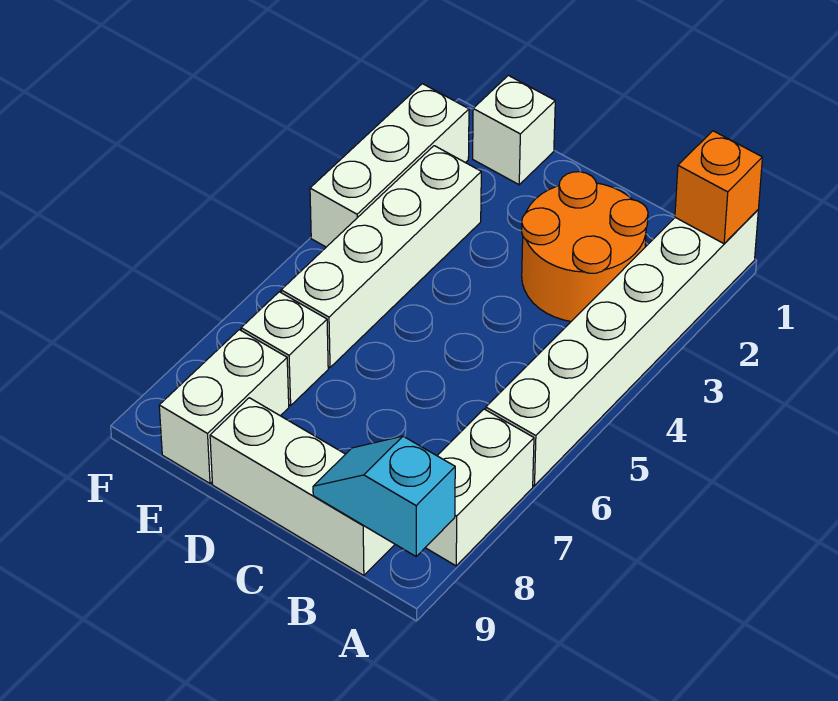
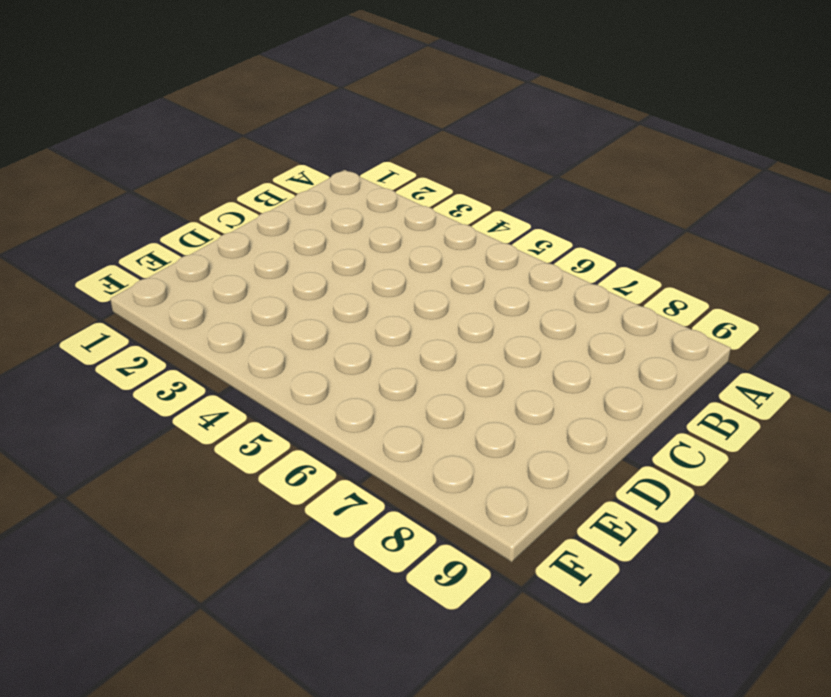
none -> white brick A1:A6 level 1
none -> white brick A7:A8 level 1

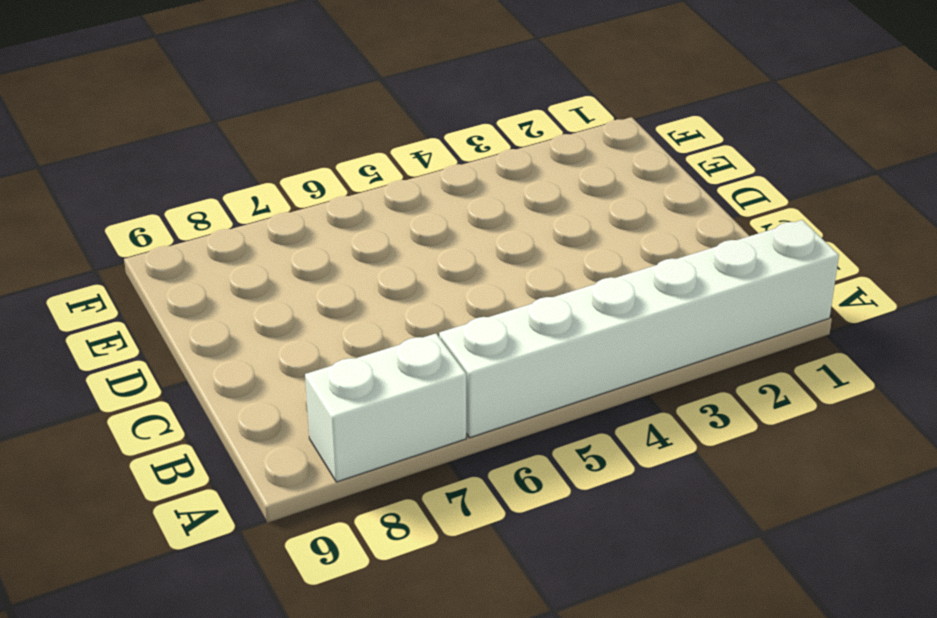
none -> orange round brick B2:C3 level 1
none -> white brick B9:D9 level 1

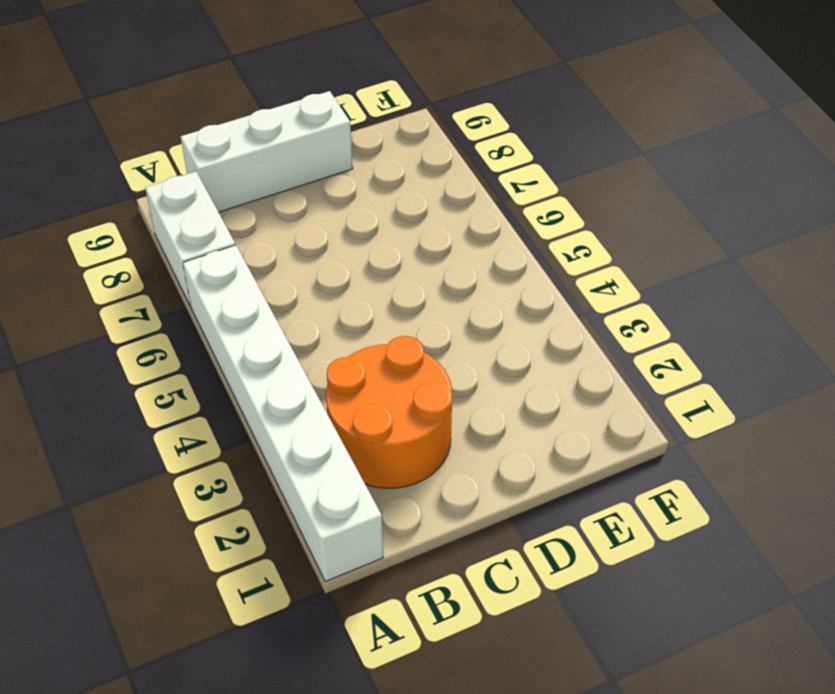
none -> white brick E1 level 1
none -> white brick E3:E6 level 1

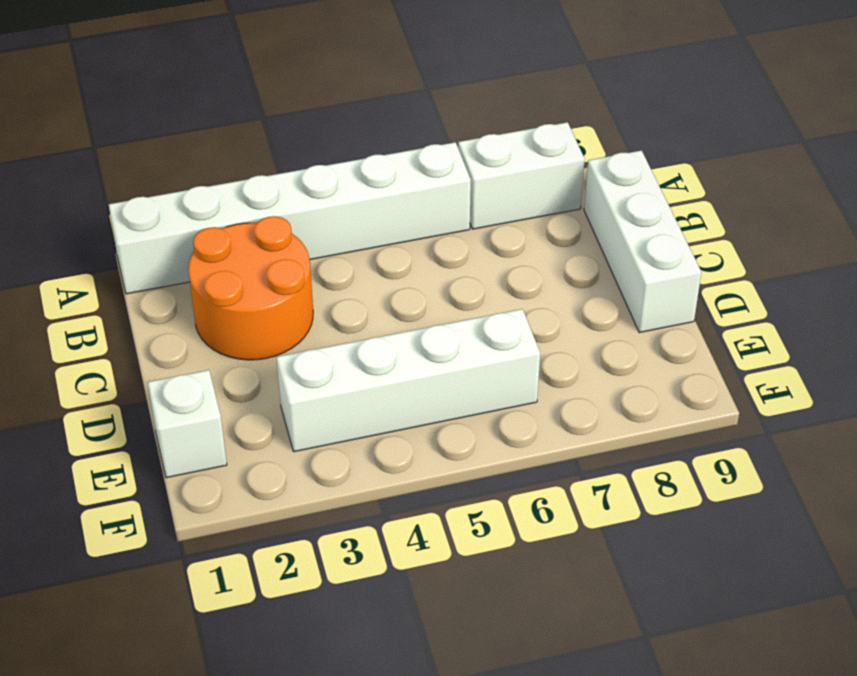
none -> white brick E7 level 1
none -> white brick E8:E9 level 1

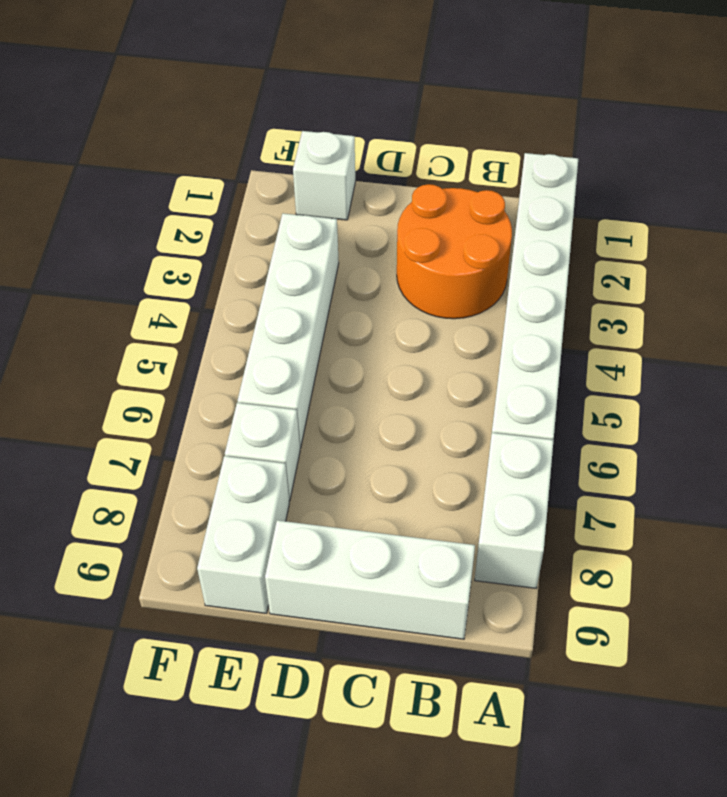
none -> white brick F2:F4 level 1
none -> orange brick A1 level 2

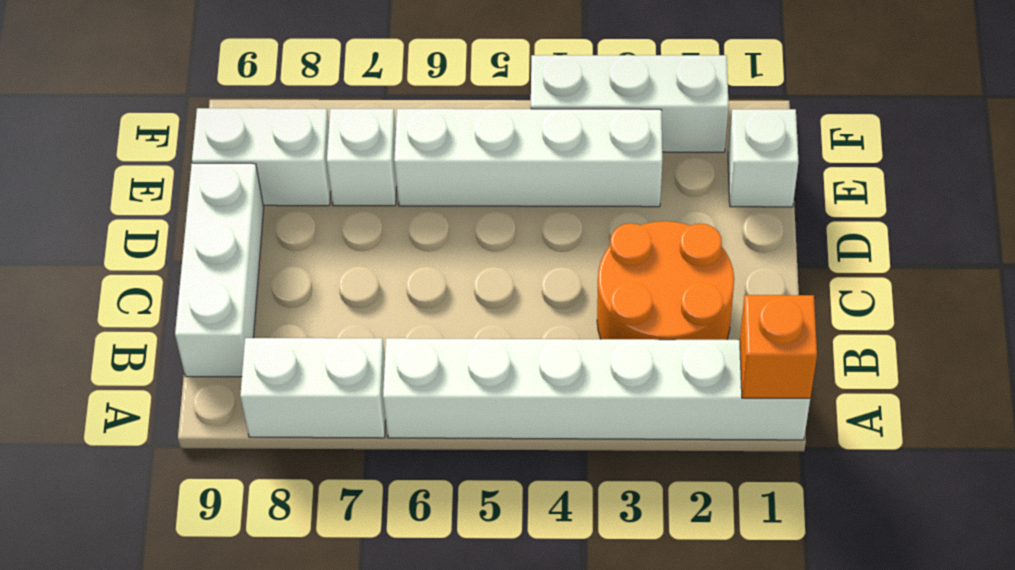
none -> cyan slope A9:B9 level 2 top A

